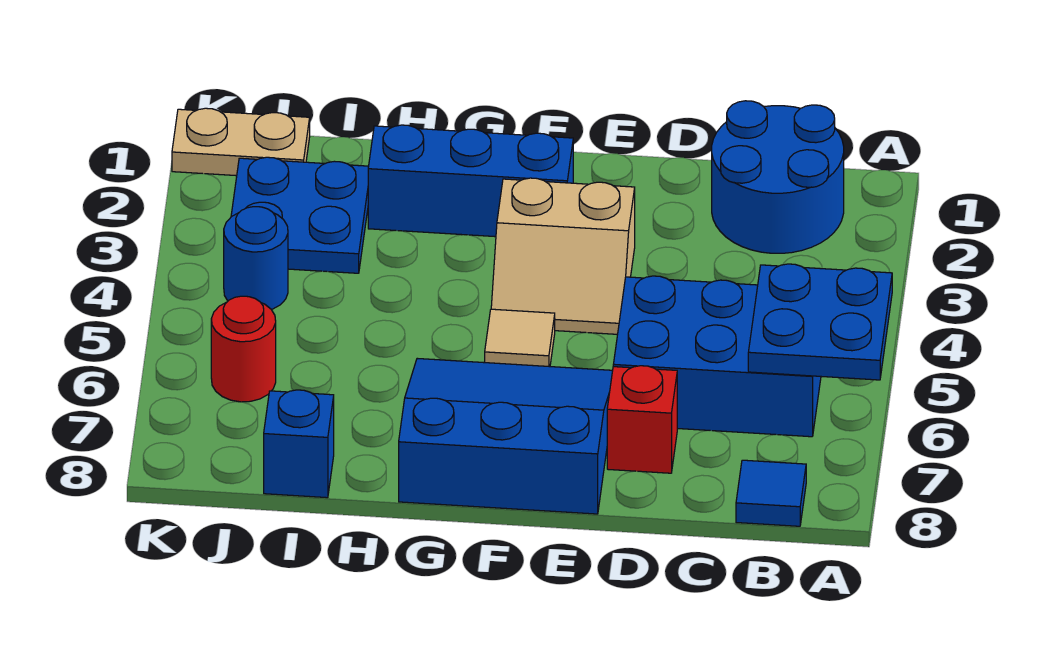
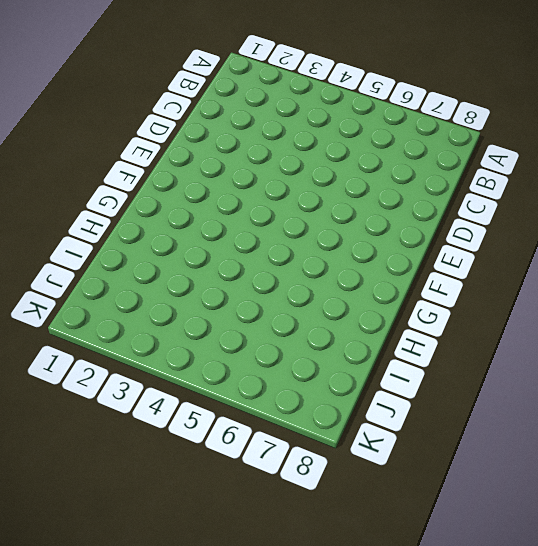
none -> blue round brick B1:C2 level 1
none -> blue brick B5:D6 level 1
none -> blue tile B8 level 1

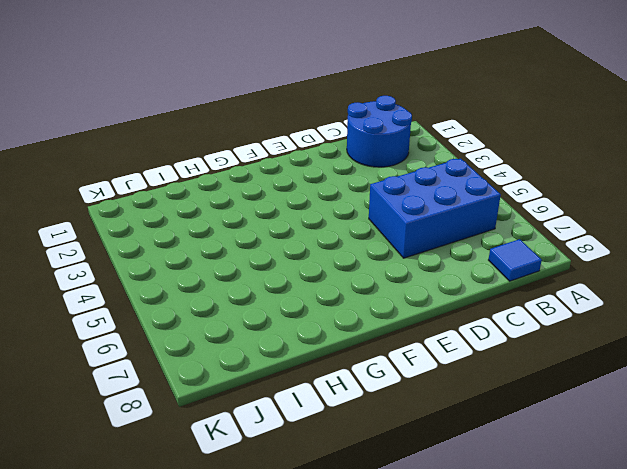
none -> red brick D7 level 1
none -> tan slope E3:F4 level 1 top 3
none -> blue slope E6:G8 level 1 top 8

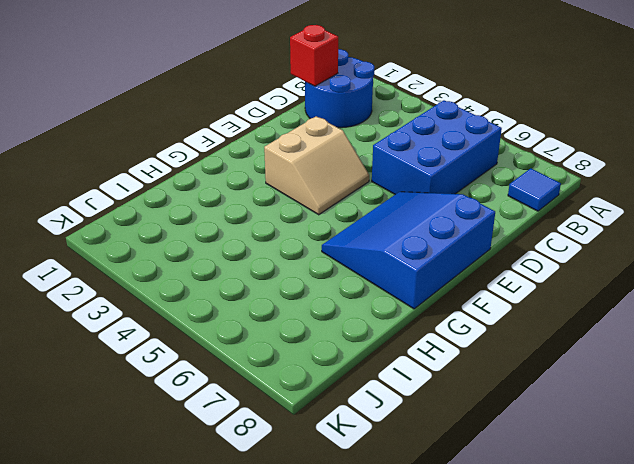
red brick C1 level 2 -> red brick D7 level 1
none -> blue brick F2:H2 level 1
none -> tan tile F5 level 1
none -> blue plate I2:J3 level 1

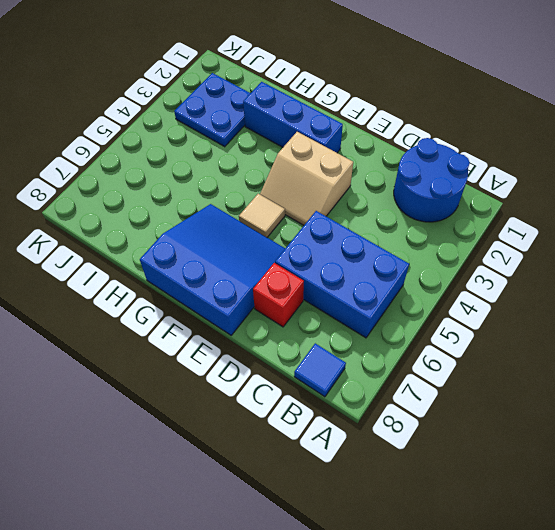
none -> blue brick I8 level 1
none -> tan plate J1:K1 level 1
none -> blue round brick J4 level 1

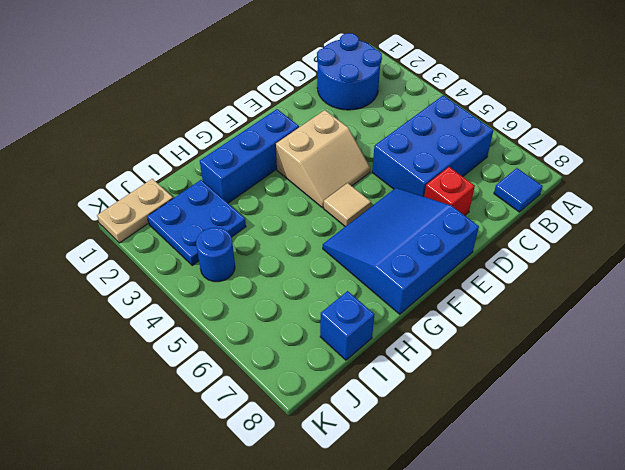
none -> red round brick J6 level 1
none -> blue plate A5:B6 level 2

